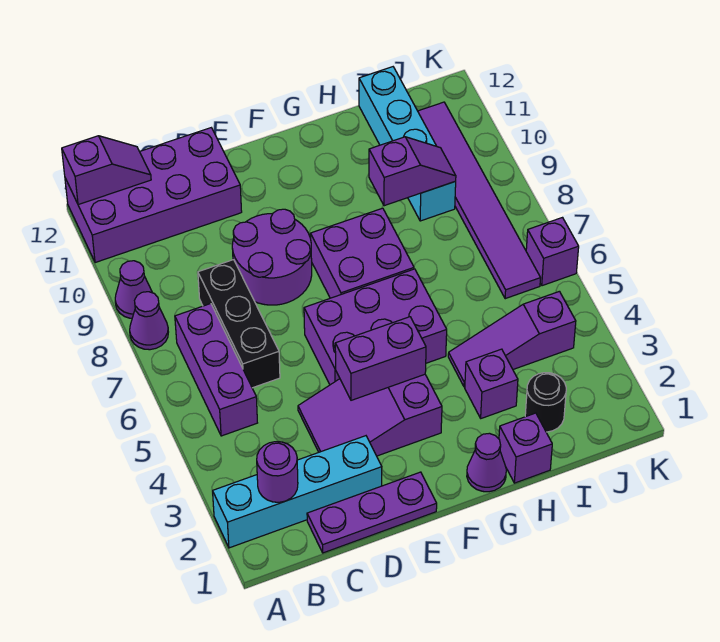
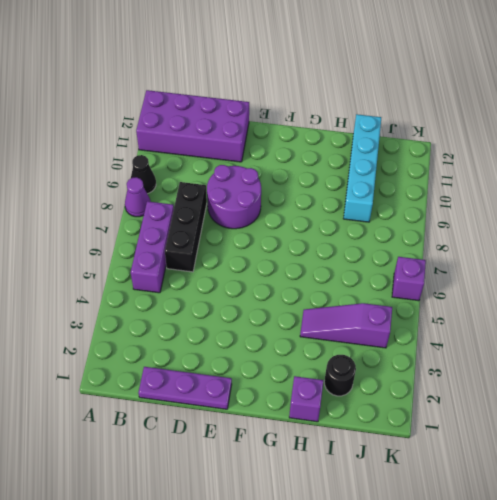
black cone A9 level 1 -> purple cone A9 level 1
none -> cyan brick A2:D2 level 1
none -> purple slope D3:F4 level 1 top F
none -> purple brick E5:G6 level 1

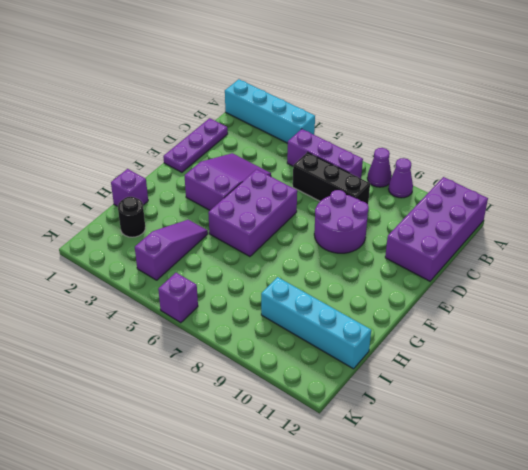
cyan brick A1:A4 level 1 -> cyan brick A2:D2 level 1
none -> purple brick F7:G8 level 1
none -> purple cone G1 level 1
none -> purple brick H3 level 1

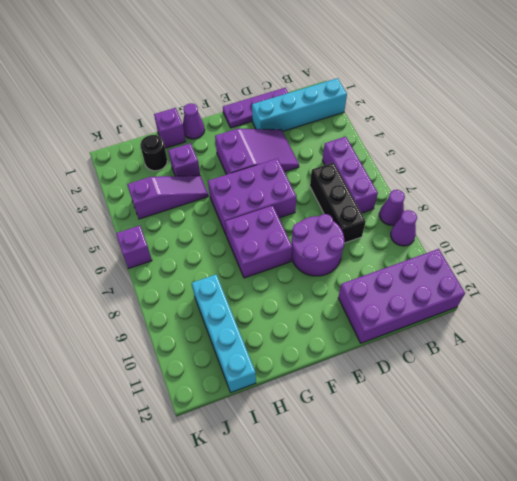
none -> purple tile J6:J11 level 1
none -> purple slope A12:B12 level 2 top A
none -> purple round brick B2 level 2

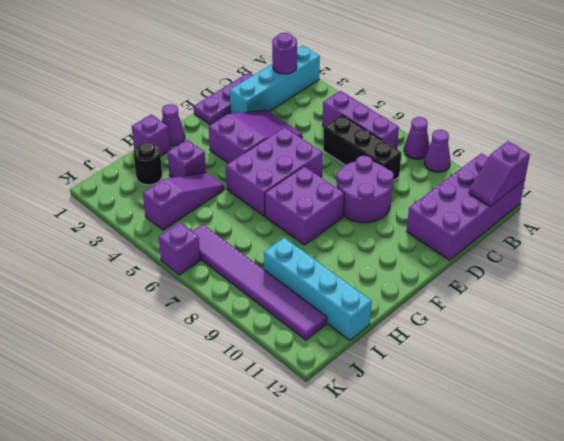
none -> purple brick E4:F4 level 2
none -> purple slope H9:I9 level 2 top H

